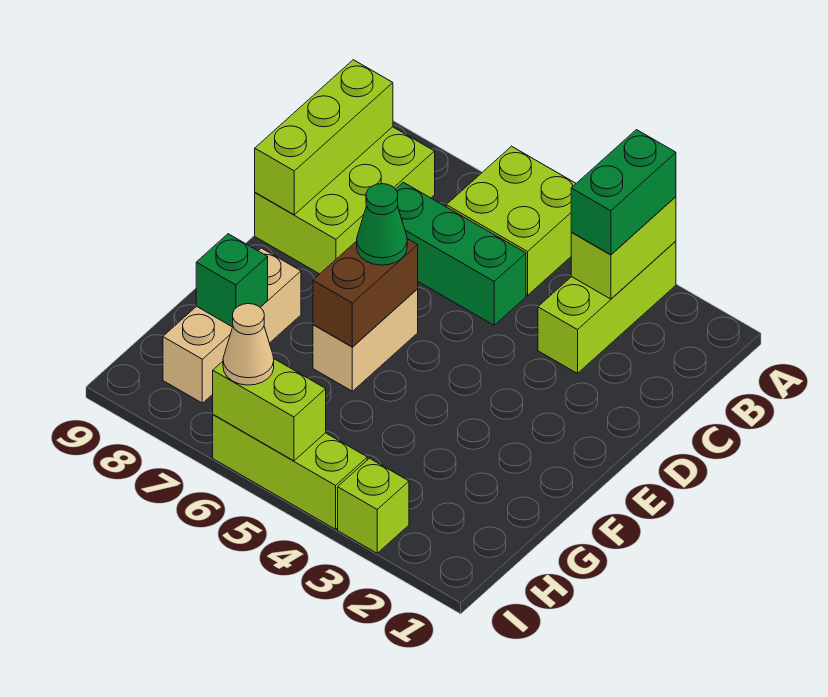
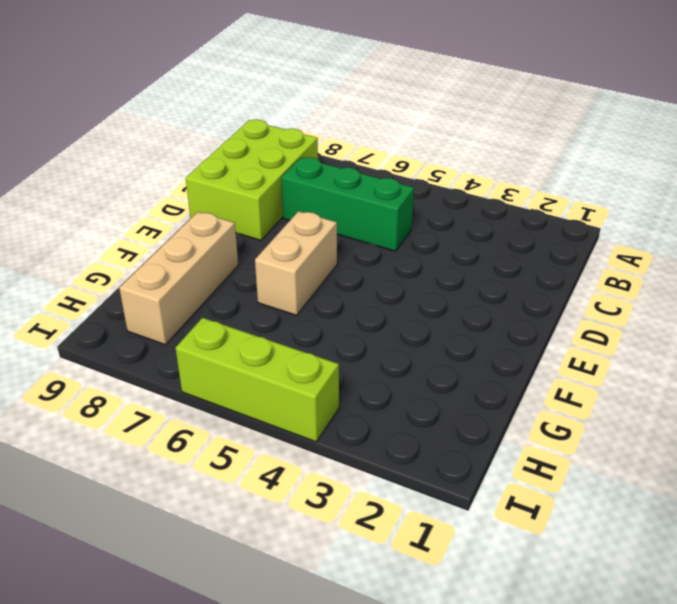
none -> lime brick A3:C3 level 1
none -> lime brick A5:B6 level 1
none -> lime brick I3 level 1

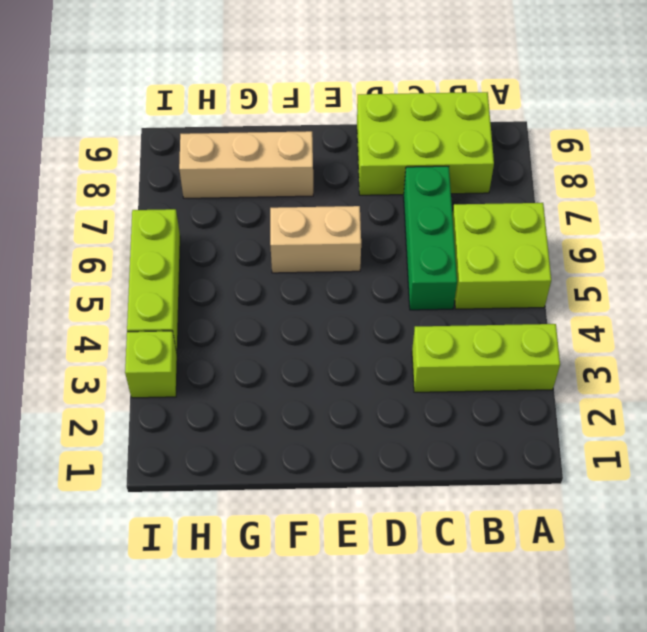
none -> lime brick A3:B3 level 2
none -> lime brick B9:D9 level 2
none -> brown brick E6:F6 level 2

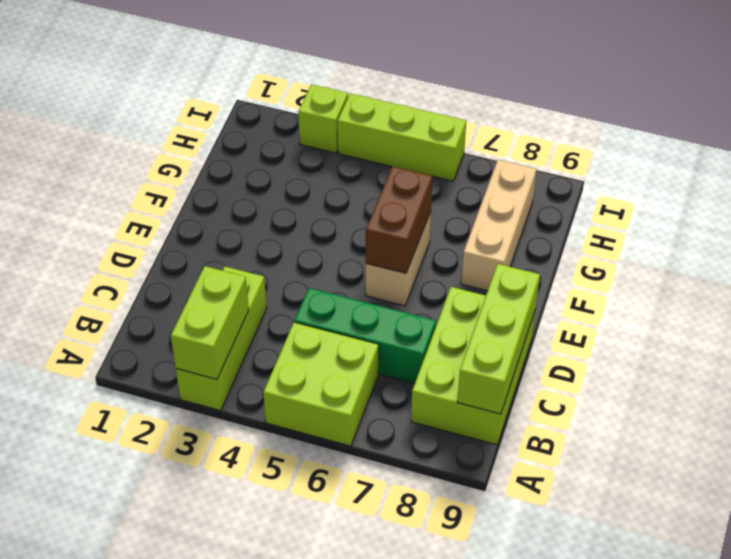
none -> green brick G8 level 2
none -> lime brick I5:I6 level 2
none -> green brick A3:B3 level 3

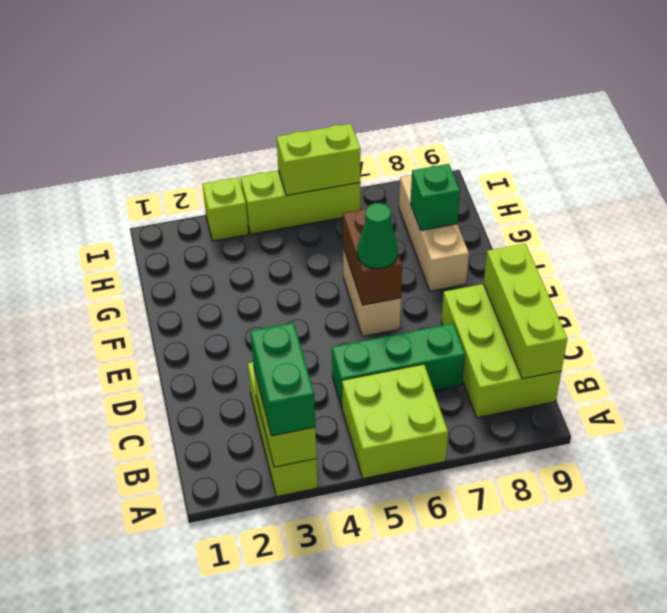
none -> tan cone I6 level 3

